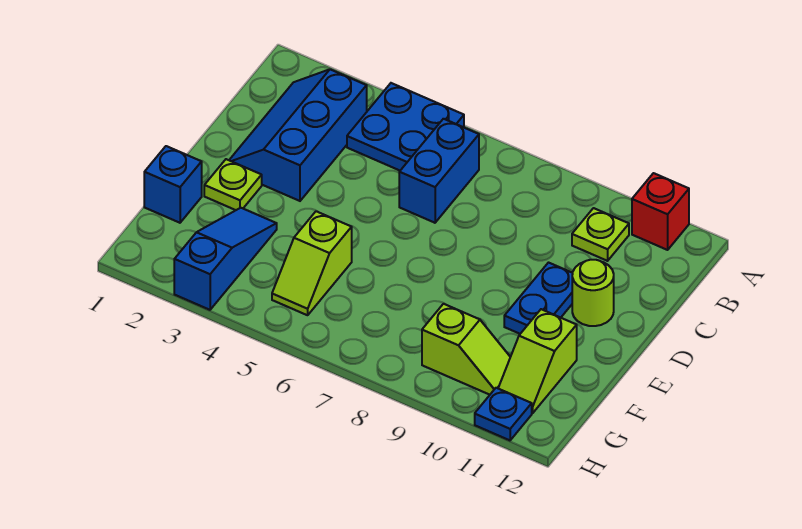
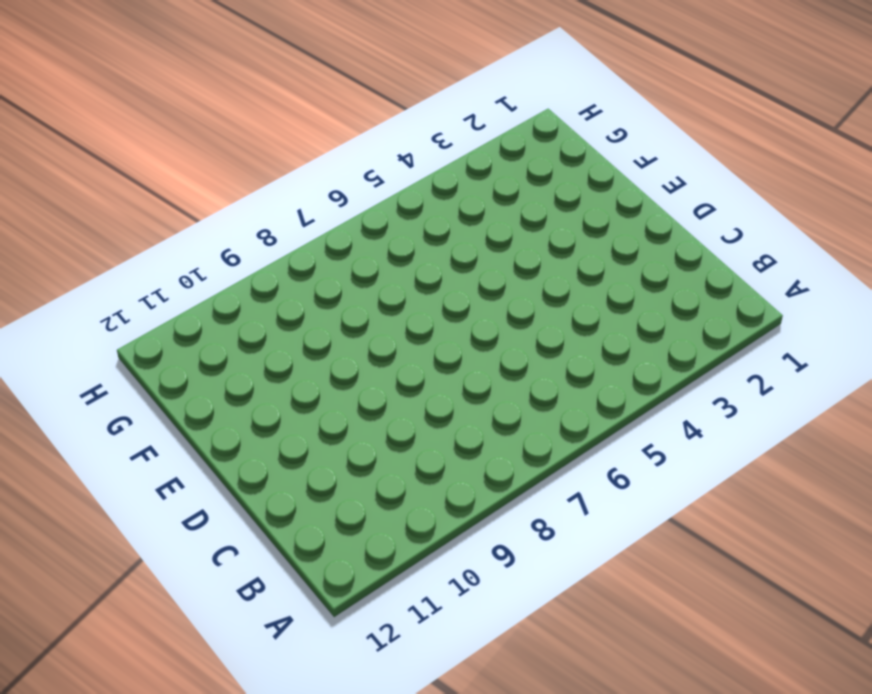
none -> blue plate A4:B5 level 1
none -> red brick A11 level 1
none -> blue slope B2:D3 level 1 top 3

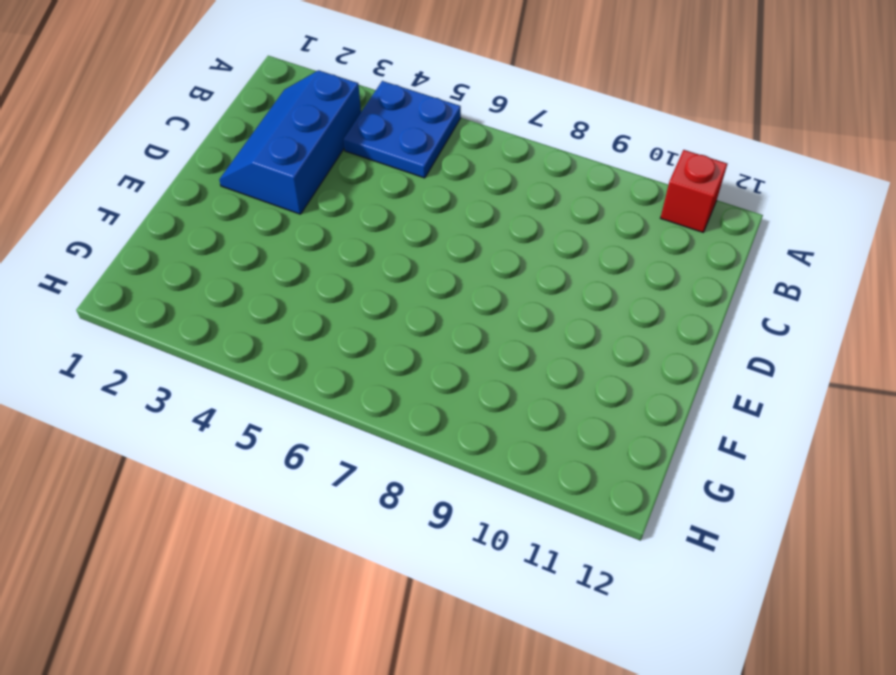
none -> blue brick B6:C6 level 1
none -> lime plate B10 level 1
none -> blue plate D10:E10 level 1

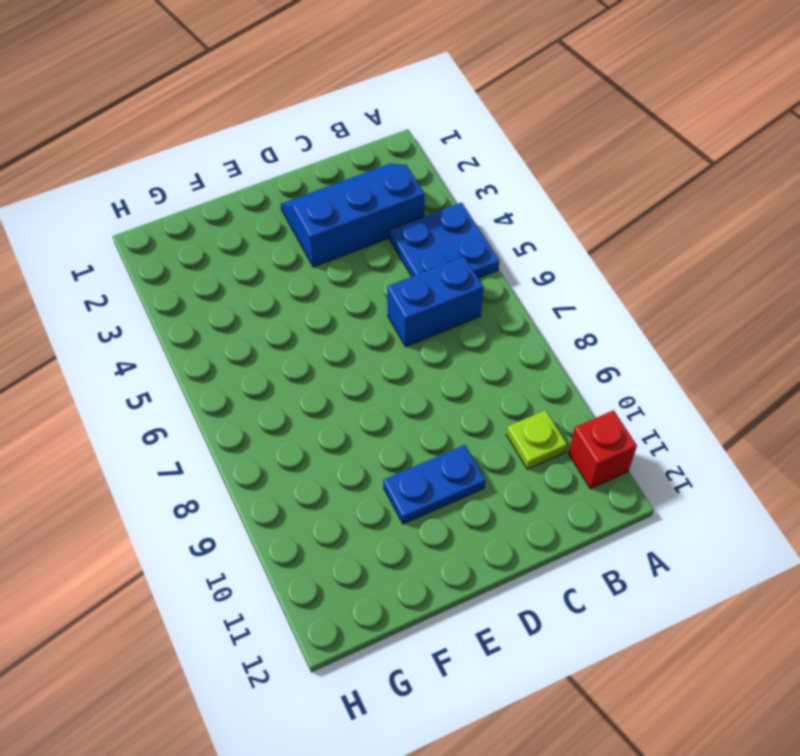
none -> lime round brick D11 level 1
none -> lime plate E2 level 1
none -> blue brick F1 level 1

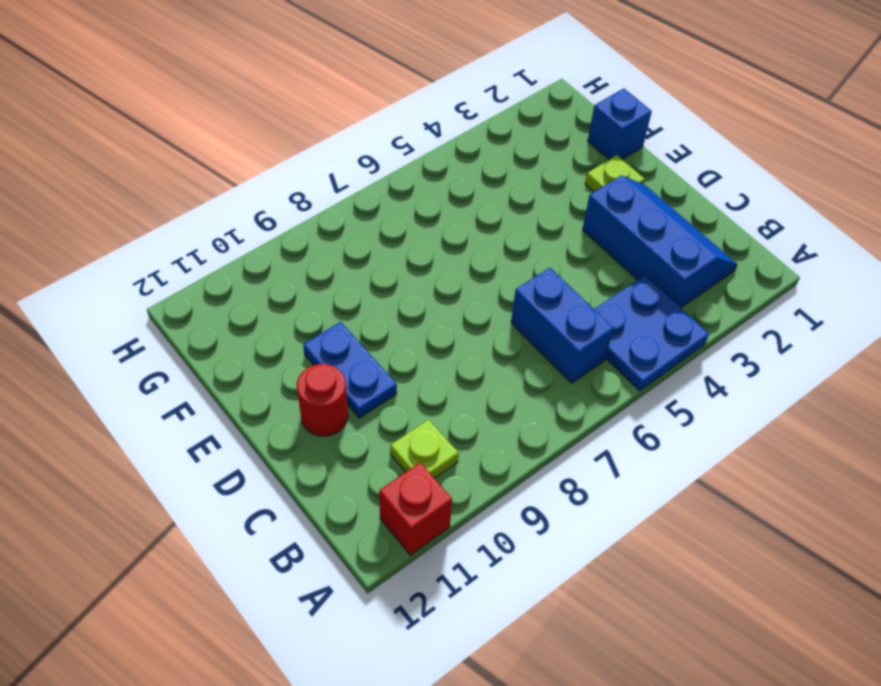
red round brick D11 level 1 -> lime round brick D11 level 1
none -> blue slope F3:H3 level 1 top H
none -> lime slope F5:G5 level 1 top F
none -> lime slope F11:G11 level 1 top F

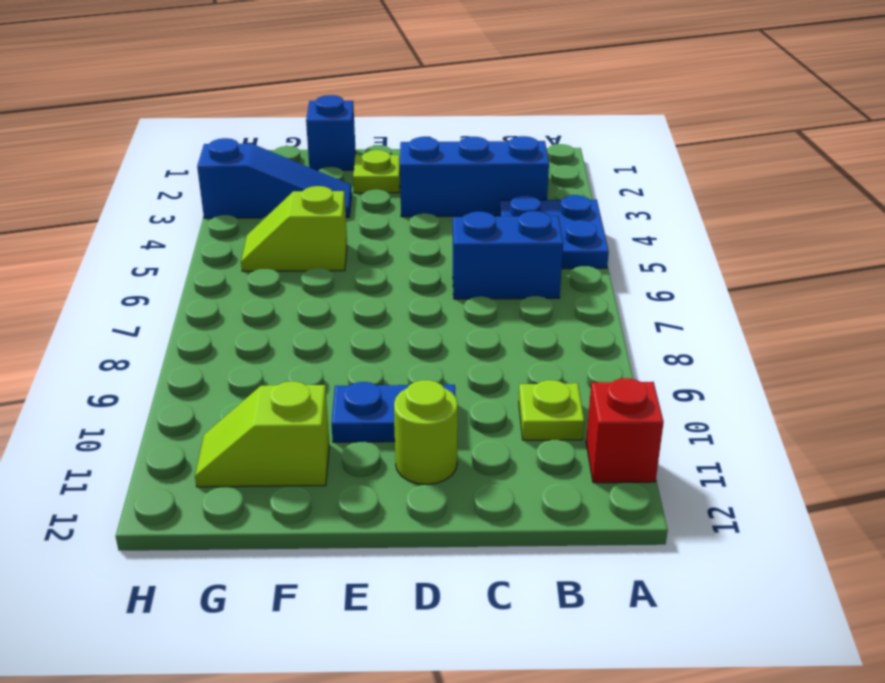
none -> lime slope G9:G10 level 1 top 9
none -> blue plate H11 level 1

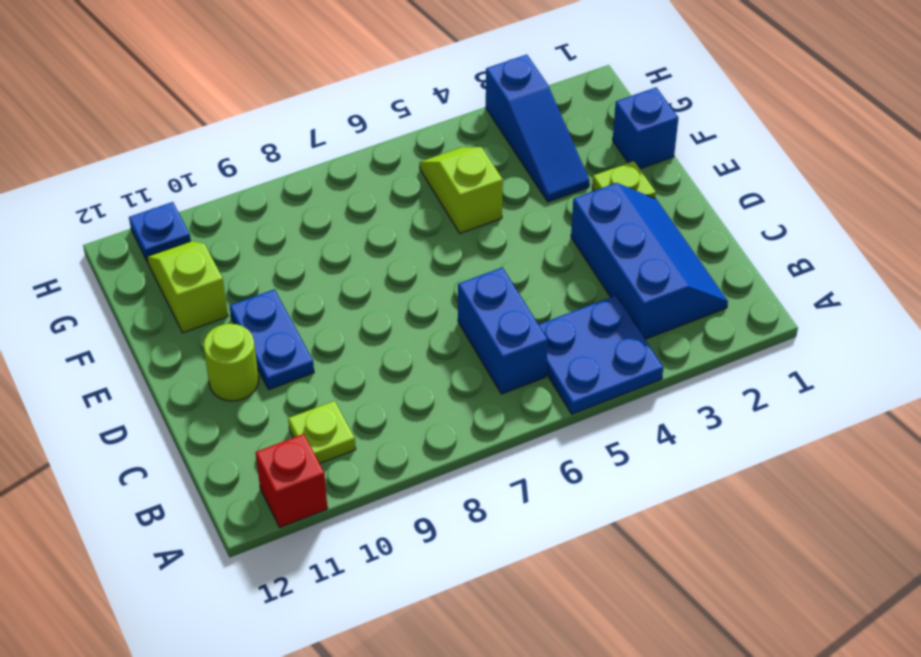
none -> lime slope G9:G10 level 1 top 9

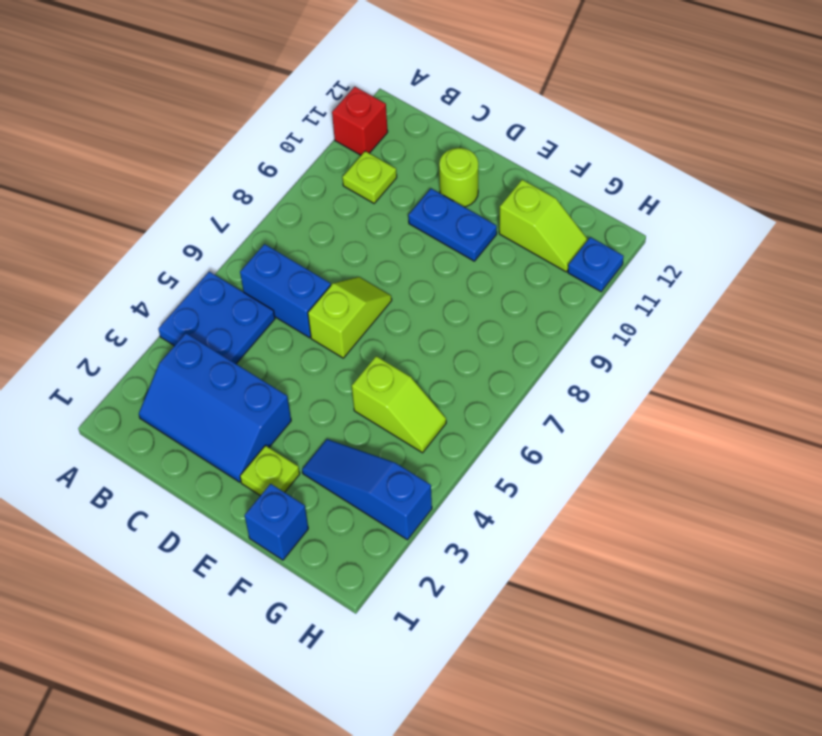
lime slope D6:D7 level 1 top 6 -> lime slope G9:G10 level 1 top 9

